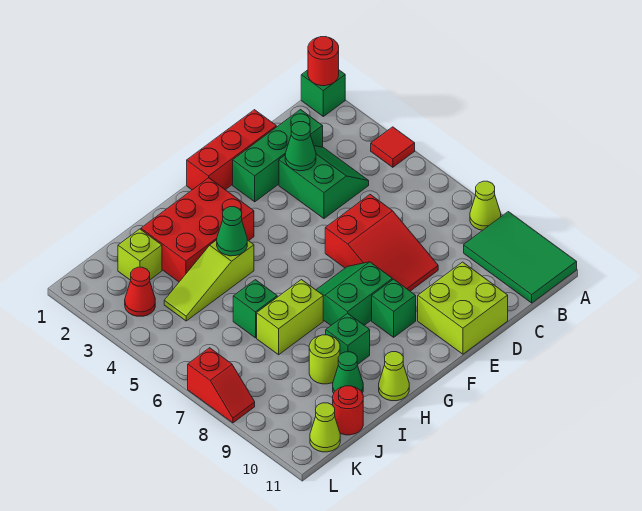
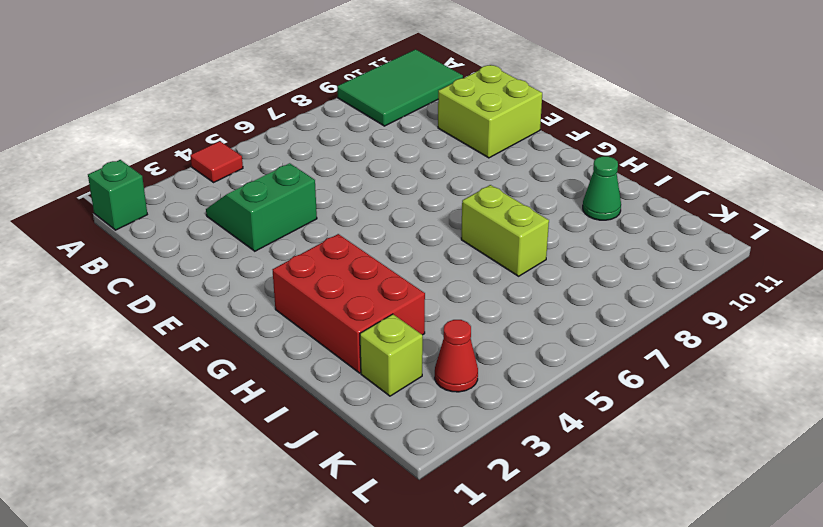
none -> lime cone A8 level 1
none -> green brick C2:E2 level 1
none -> red brick D1:F1 level 1

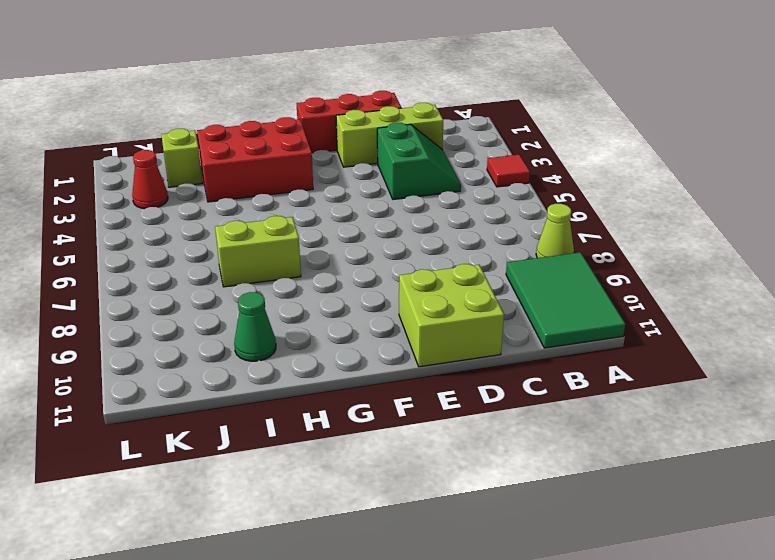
lime brick C2:E2 level 1 -> green brick C2:E2 level 1
none -> green brick A1 level 1
none -> red slope D6:E8 level 1 top 6
none -> green slope F7:G8 level 1 top 8

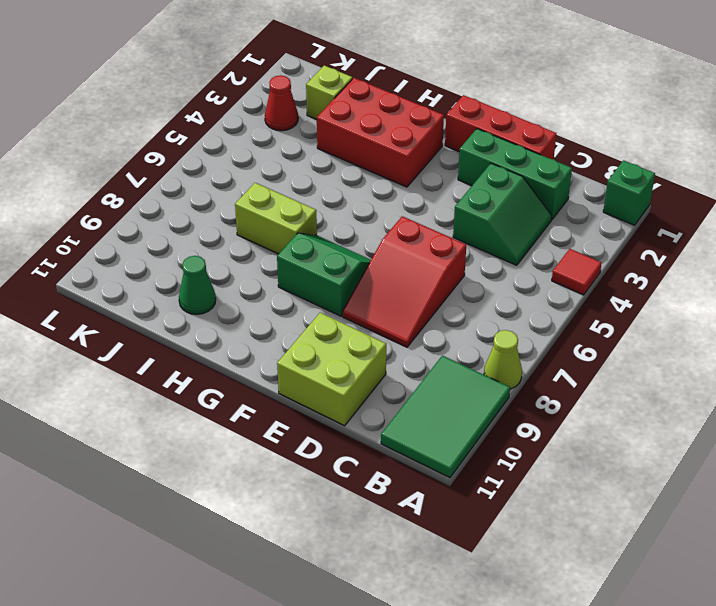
none -> green brick F9 level 1
none -> lime slope H4:J4 level 1 top H
none -> green brick H9 level 1

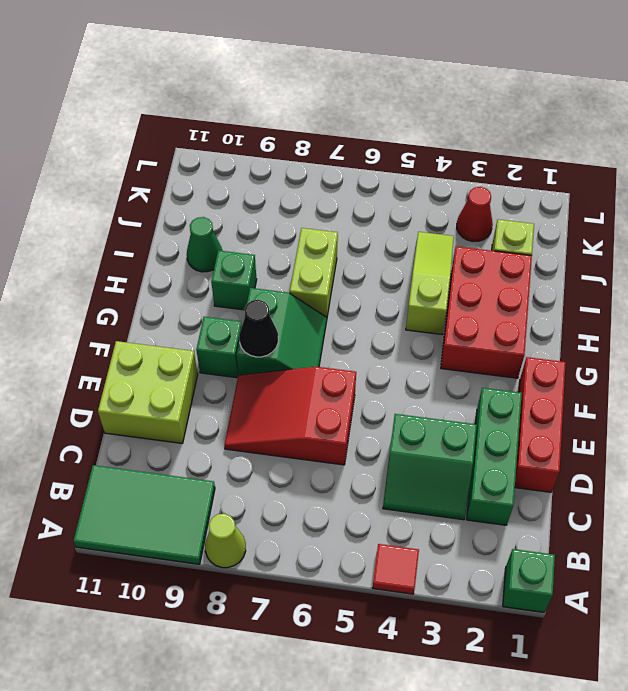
black cone F8 level 2 -> none
none -> lime cone H11 level 1
none -> green brick I6 level 1
none -> lime round brick I9 level 1

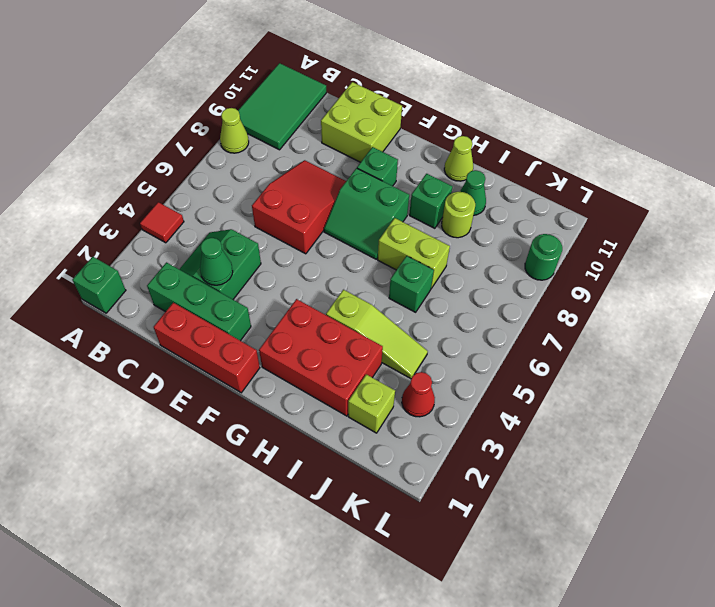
green round brick L9 level 1 -> none
none -> red round brick J11 level 1
none -> lime cone K11 level 1
none -> red slope L7:L8 level 1 top 7

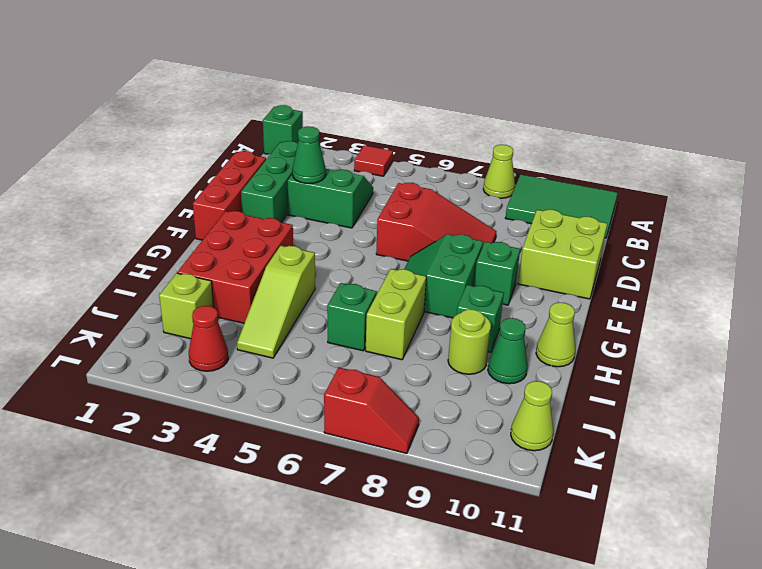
none -> red round brick J11 level 1
none -> red round brick A1 level 2
none -> green cone H4 level 2

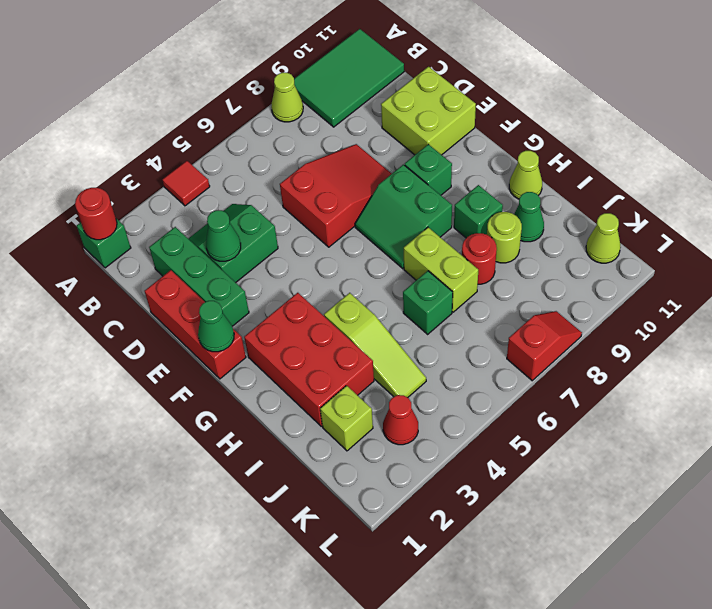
green cone F1 level 2 -> green cone H4 level 2
red round brick I8 level 1 -> red round brick J11 level 1

